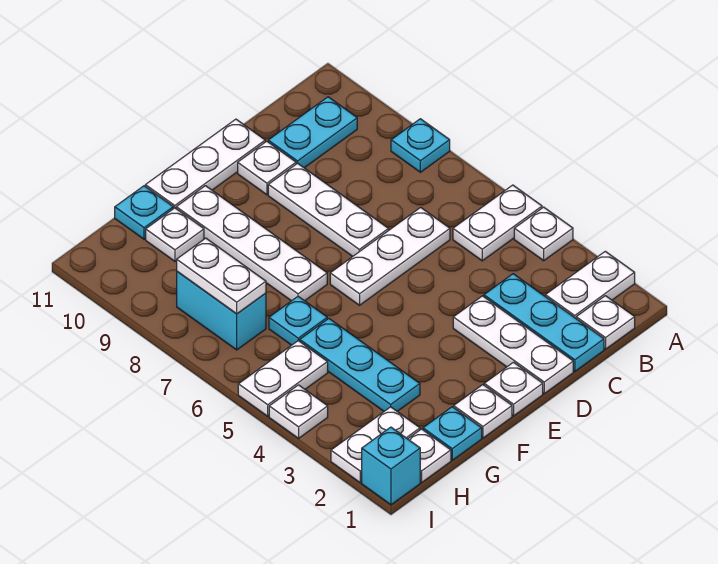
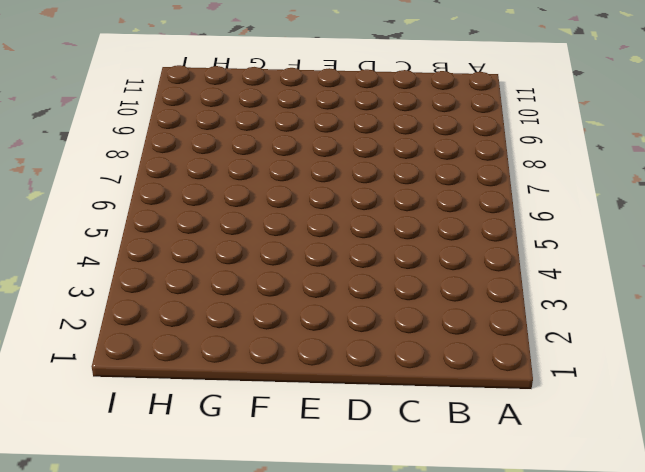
none -> white plate A2:B2 level 1
none -> white plate A4 level 1
none -> white plate A5:B5 level 1

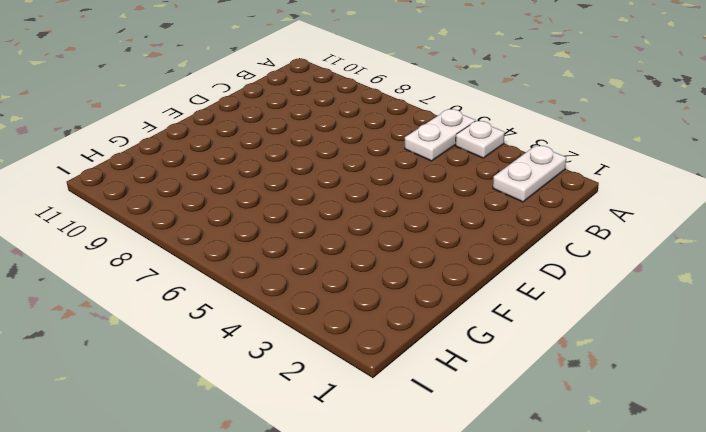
none -> cyan plate A8 level 1
none -> white plate B1 level 1
none -> cyan plate B10:C10 level 1

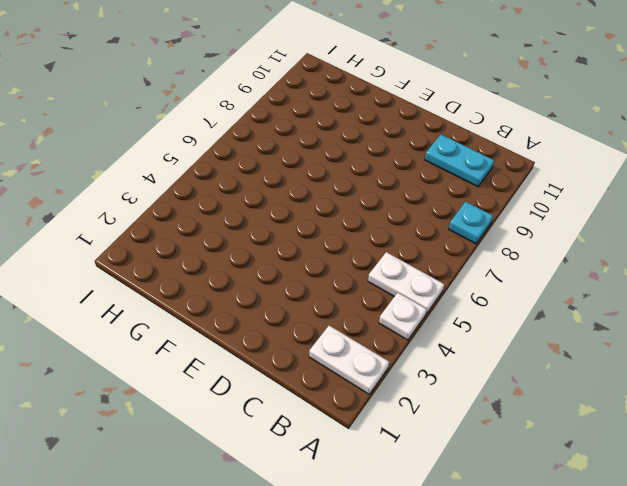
none -> white plate B1 level 1
none -> cyan plate C1:C3 level 1
none -> white plate C6:E6 level 1

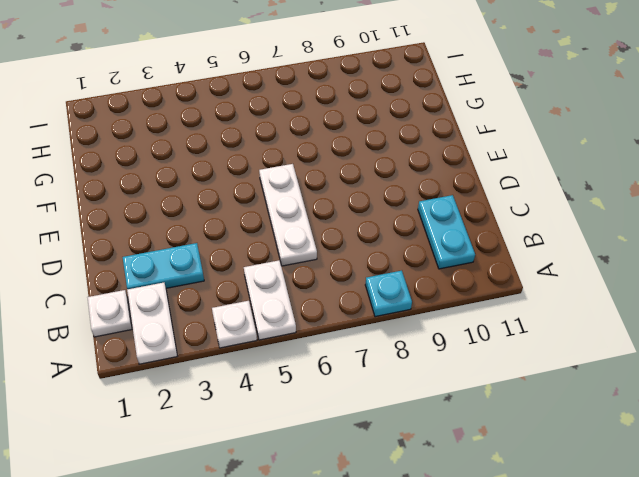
cyan plate C2:C3 level 1 -> cyan plate C1:C3 level 1
none -> white plate D1:D3 level 1
none -> white plate D7:D9 level 1
none -> white plate D10 level 1

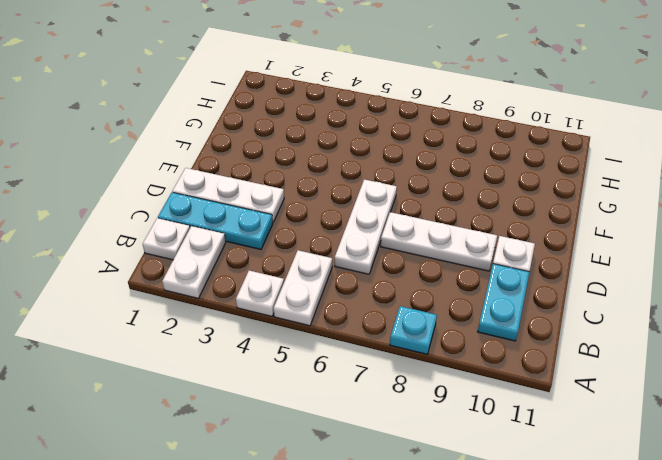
none -> white plate D11:F11 level 1
none -> white plate E1 level 1
none -> white plate F1 level 1

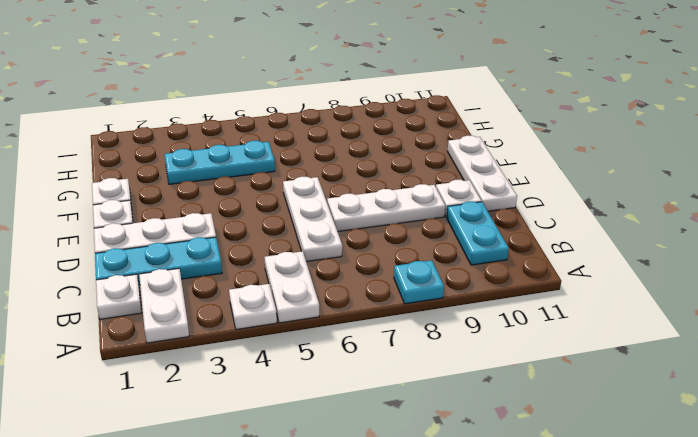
none -> white plate F7:F10 level 1
none -> cyan plate G1 level 1
none -> cyan plate G6 level 1

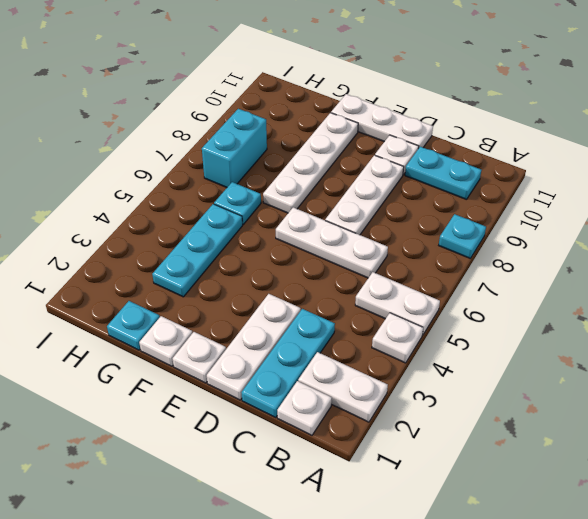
none -> white plate G10 level 1
none -> cyan plate G11 level 1
none -> white plate H1 level 1

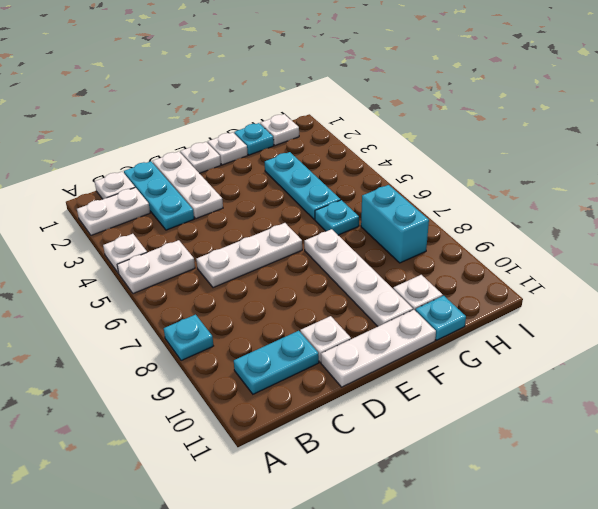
none -> white plate D7:D9 level 1
none -> white plate H2:I2 level 1
none -> white plate H5:I5 level 1

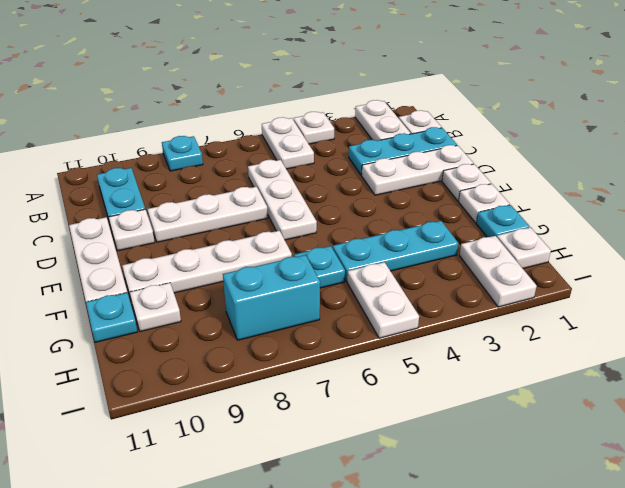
none -> cyan brick I1 level 1
none -> white plate I4 level 1
none -> white plate H7:H8 level 2

